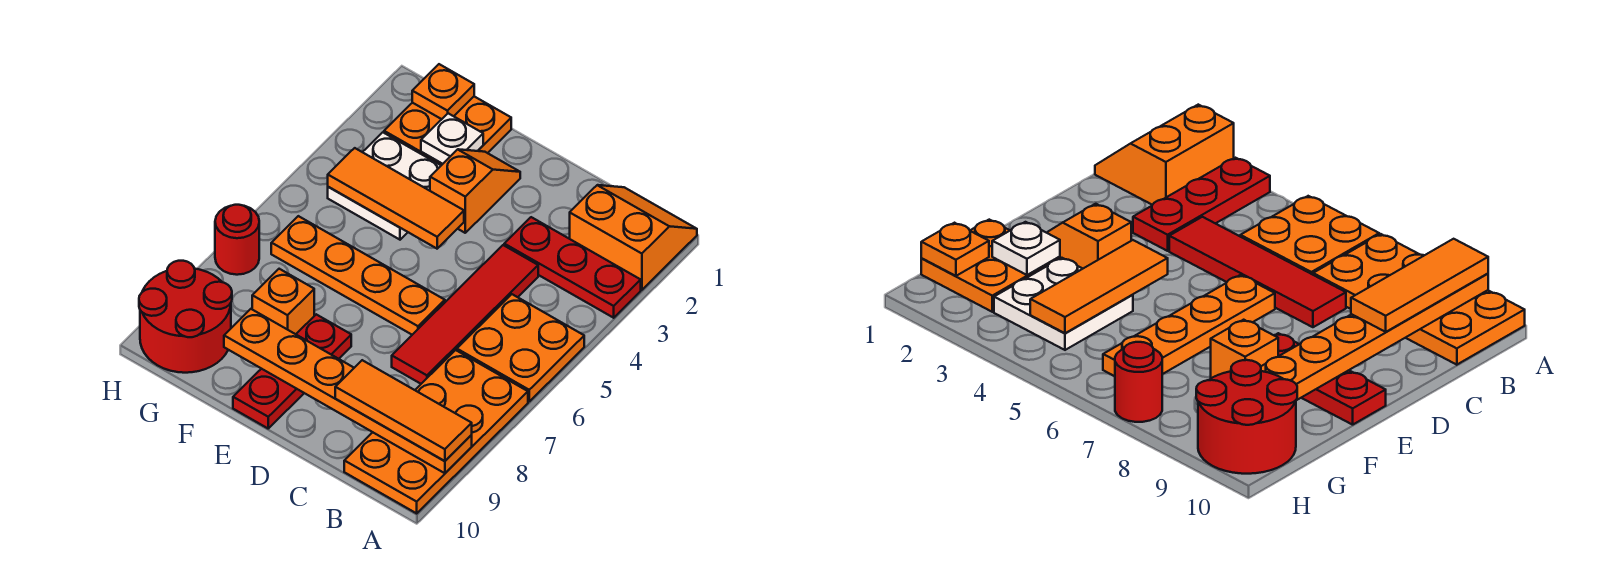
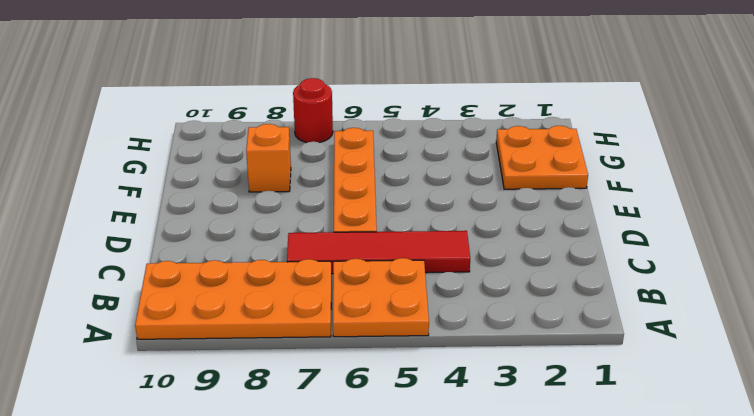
none -> orange slope A1:B2 level 1 top 2
none -> red plate A3:C3 level 1
none -> orange slope E2:E3 level 1 top 3

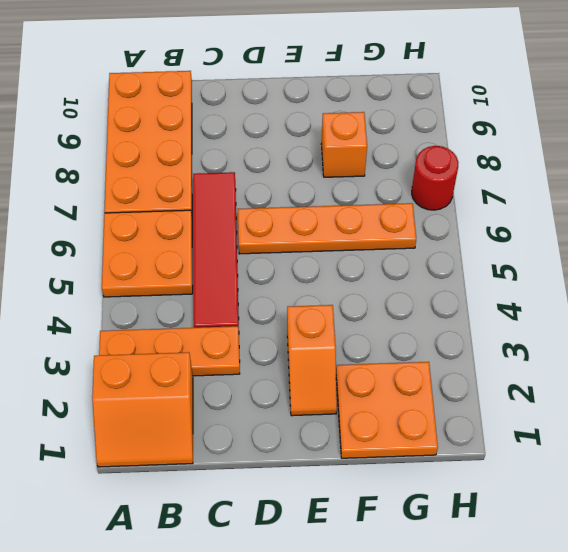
orange plate A3:C3 level 1 -> red plate A3:C3 level 1
none -> red plate E8:E10 level 1
none -> white plate F3:G4 level 1
none -> red round brick G9:H10 level 1

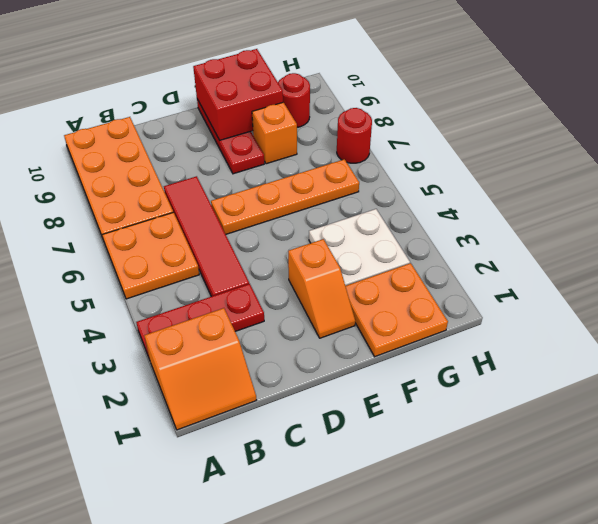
red brick E9:F10 level 2 -> orange plate A9:F9 level 2
red round brick G9 level 1 -> red round brick G9:H10 level 1
none -> orange tile E4:G4 level 2
none -> white plate F2 level 2
none -> orange plate G1 level 2

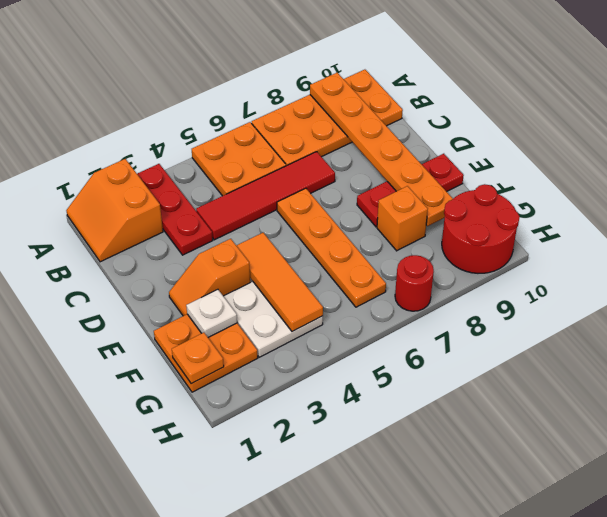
none -> orange tile A9:C9 level 3

